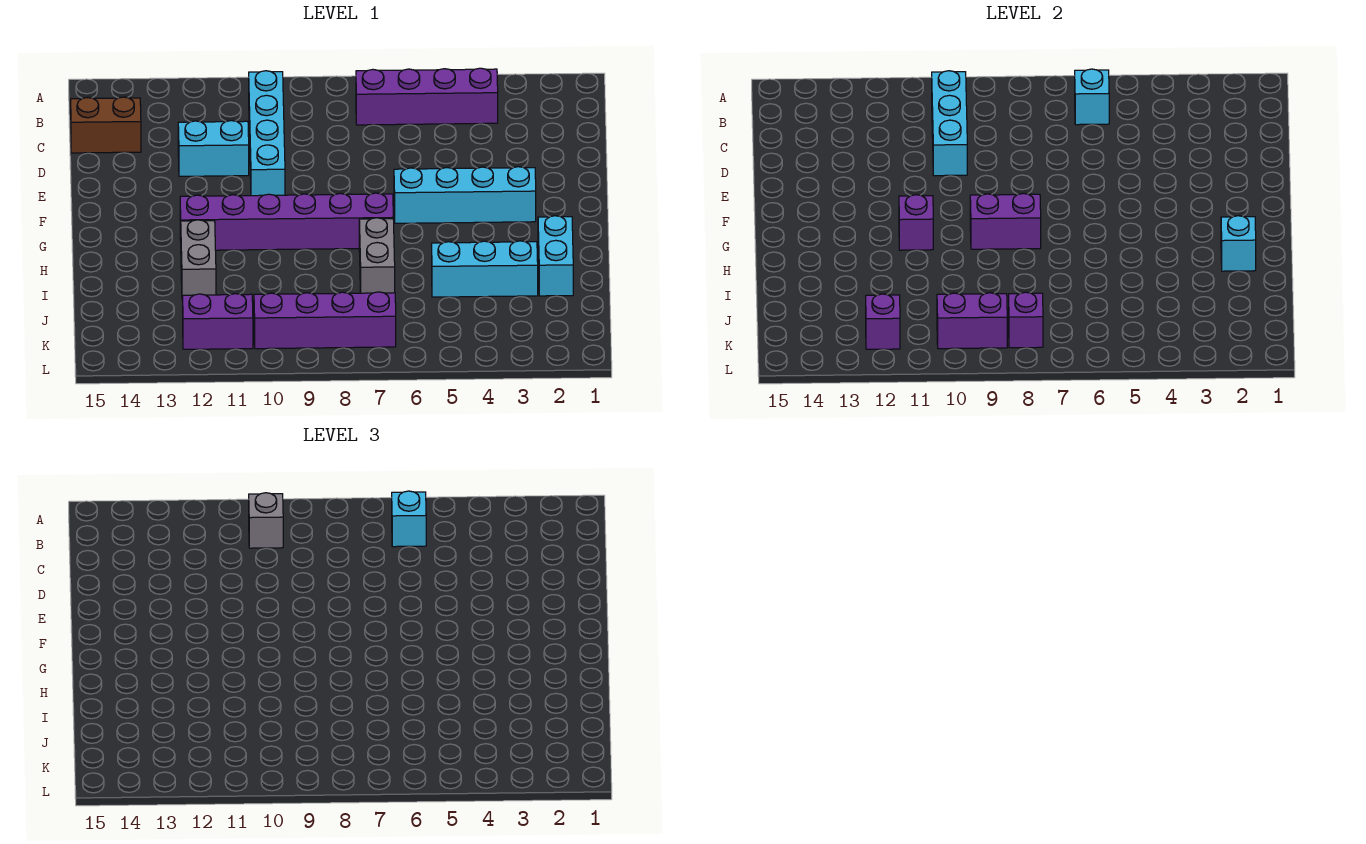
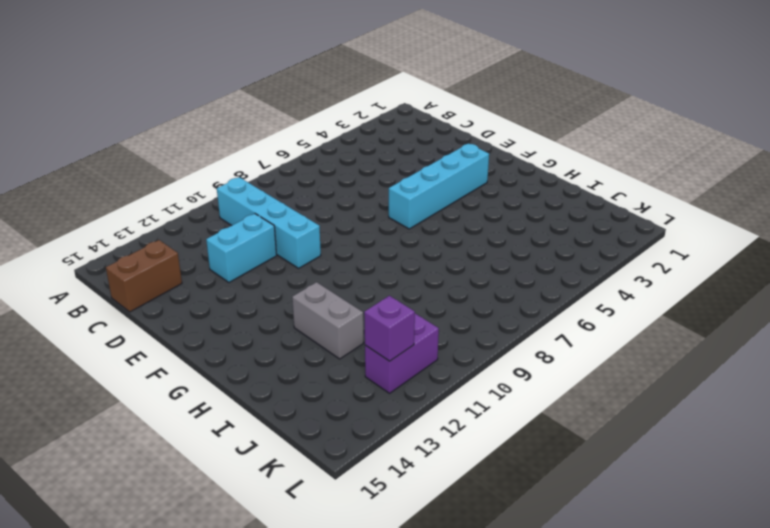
none -> purple brick B4:B7 level 1
none -> purple brick G7:G12 level 1
none -> cyan brick H2:I2 level 1

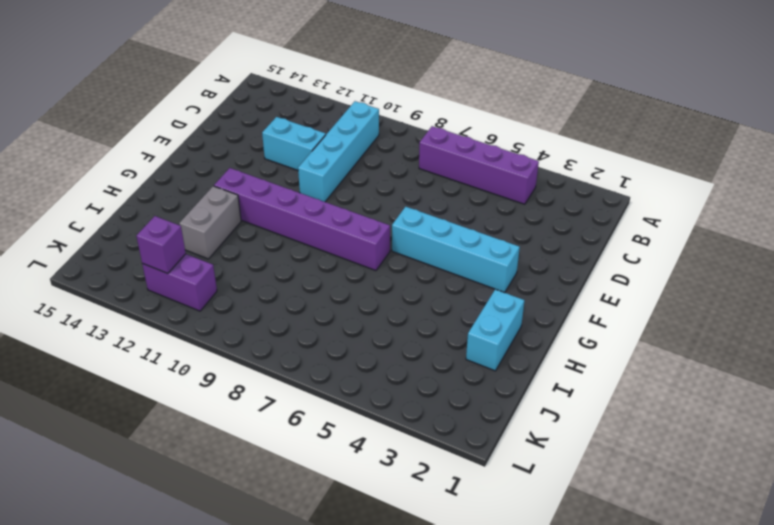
none -> brown brick C14:C15 level 1
none -> grey brick H7:I7 level 1
none -> cyan brick I3:I5 level 1

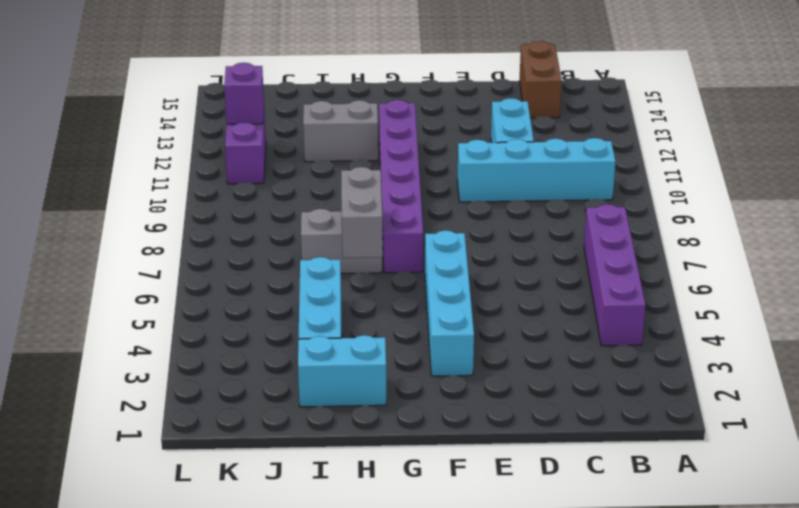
grey brick H6:H7 level 2 -> none
none -> purple brick K7:K10 level 1
none -> cyan brick B6 level 2
none -> cyan brick B10:D10 level 2

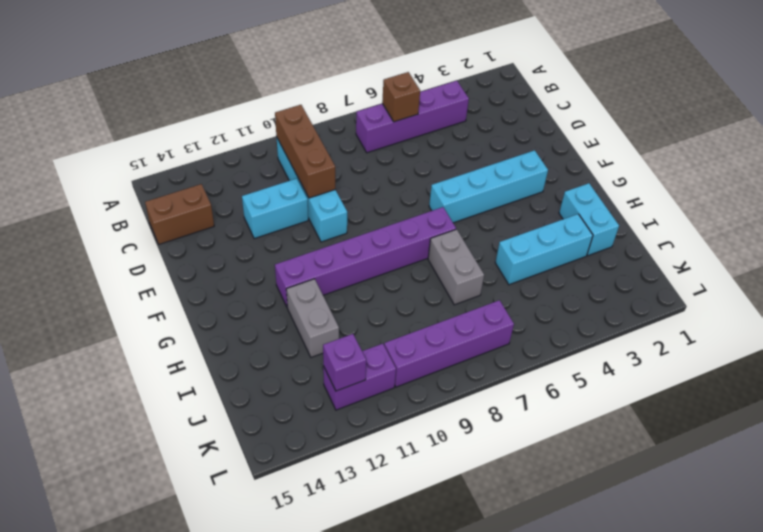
brown brick B6 level 2 -> cyan brick B6 level 2
brown brick B10:D10 level 2 -> cyan brick B10:D10 level 2
none -> purple brick G8:G9 level 2
none -> purple brick G11 level 2
none -> cyan brick H2 level 2

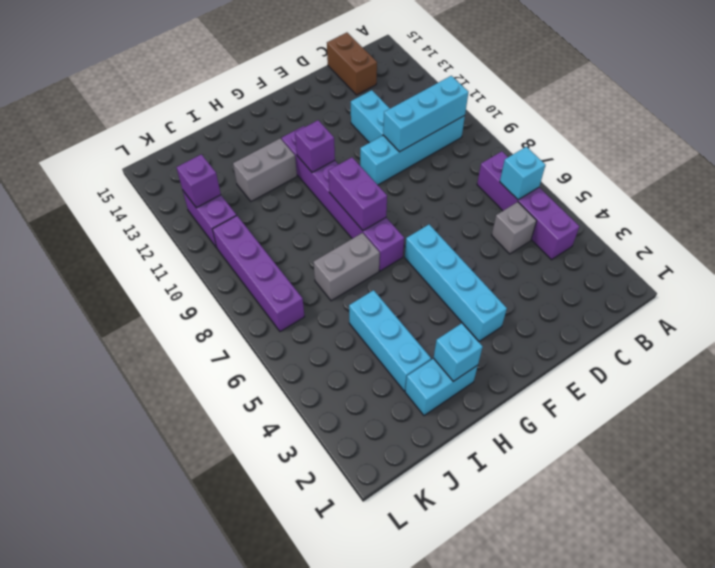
grey brick C5 level 1 -> grey brick B10 level 3
none -> purple brick K8 level 2
none -> purple brick K9:K10 level 2
none -> cyan brick B6 level 3

